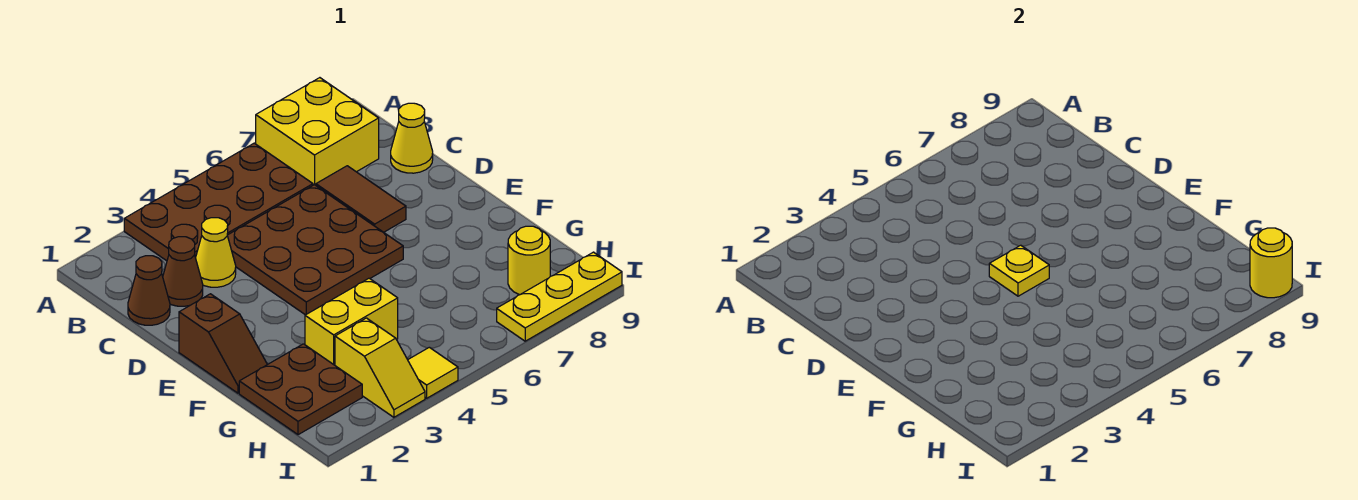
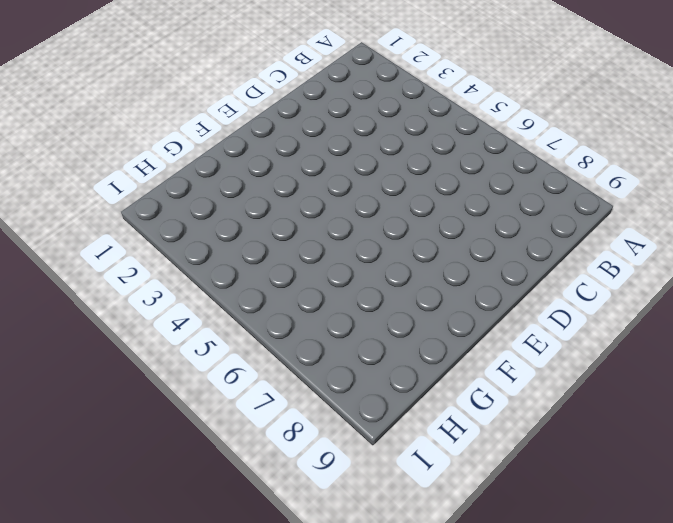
none -> brown plate A3:B6 level 1
none -> yellow brick A7:B8 level 1
none -> brown cone C1 level 1

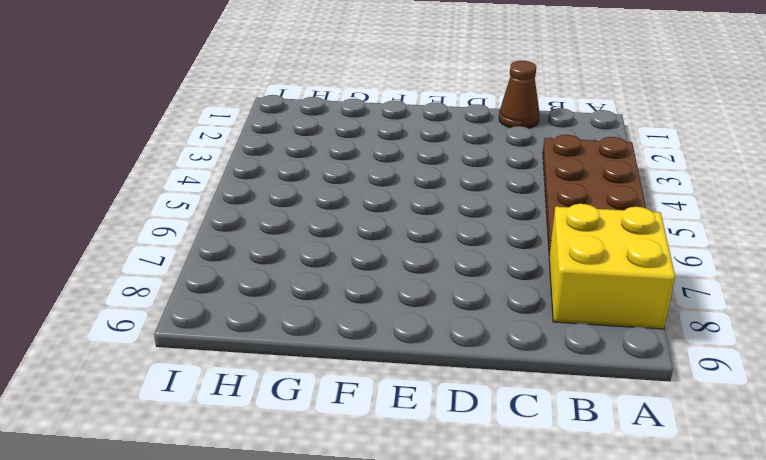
none -> brown cone C2 level 1
none -> yellow cone C3 level 1
none -> brown plate C4:E6 level 1

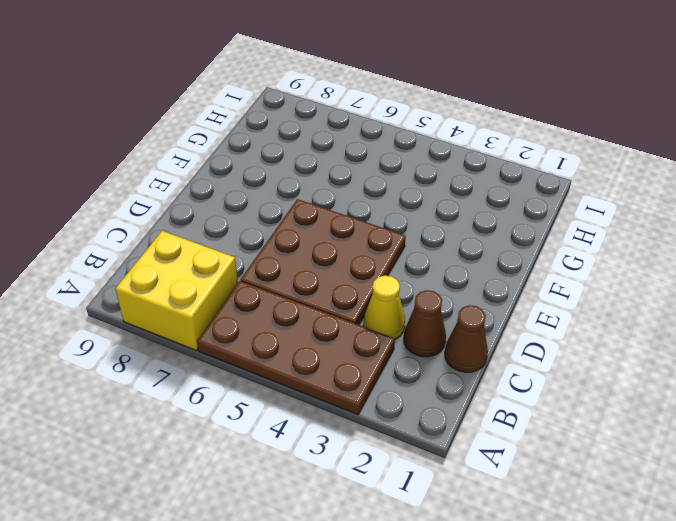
none -> brown tile C7:D7 level 1
none -> yellow cone C9 level 1
none -> brown slope E1:F1 level 1 top E

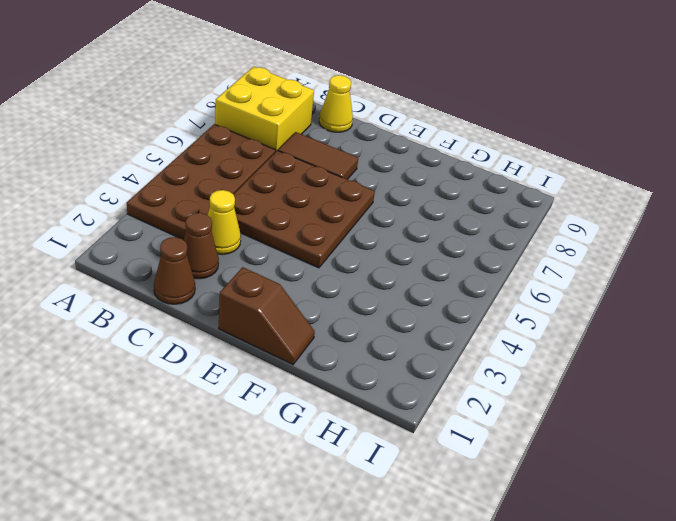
none -> brown plate G1:H2 level 1
none -> yellow brick G3:G4 level 1
none -> yellow slope H3:I3 level 1 top H

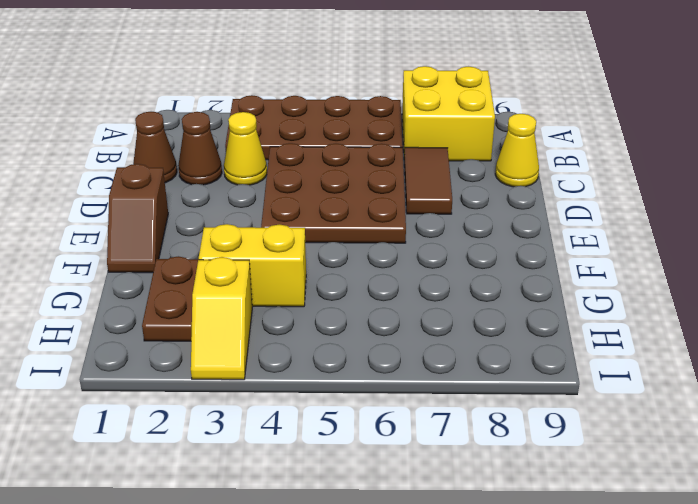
brown plate G2:H2 level 1 -> brown plate G1:H2 level 1
none -> yellow round brick H8 level 1
none -> yellow tile I4 level 1
none -> yellow plate I7:I9 level 1

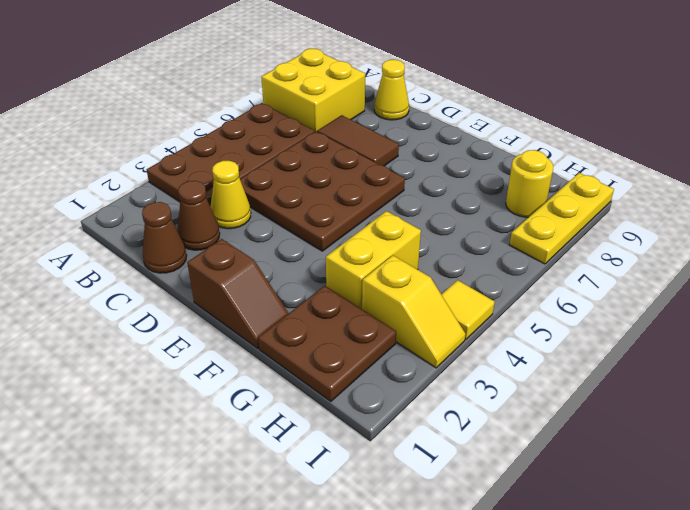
none -> yellow plate E5 level 2
none -> yellow round brick I9 level 2

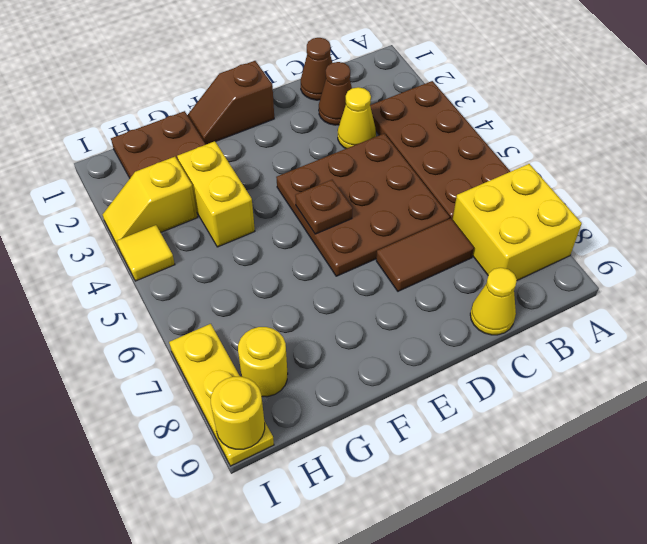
brown plate E5 level 2 -> yellow plate E5 level 2

